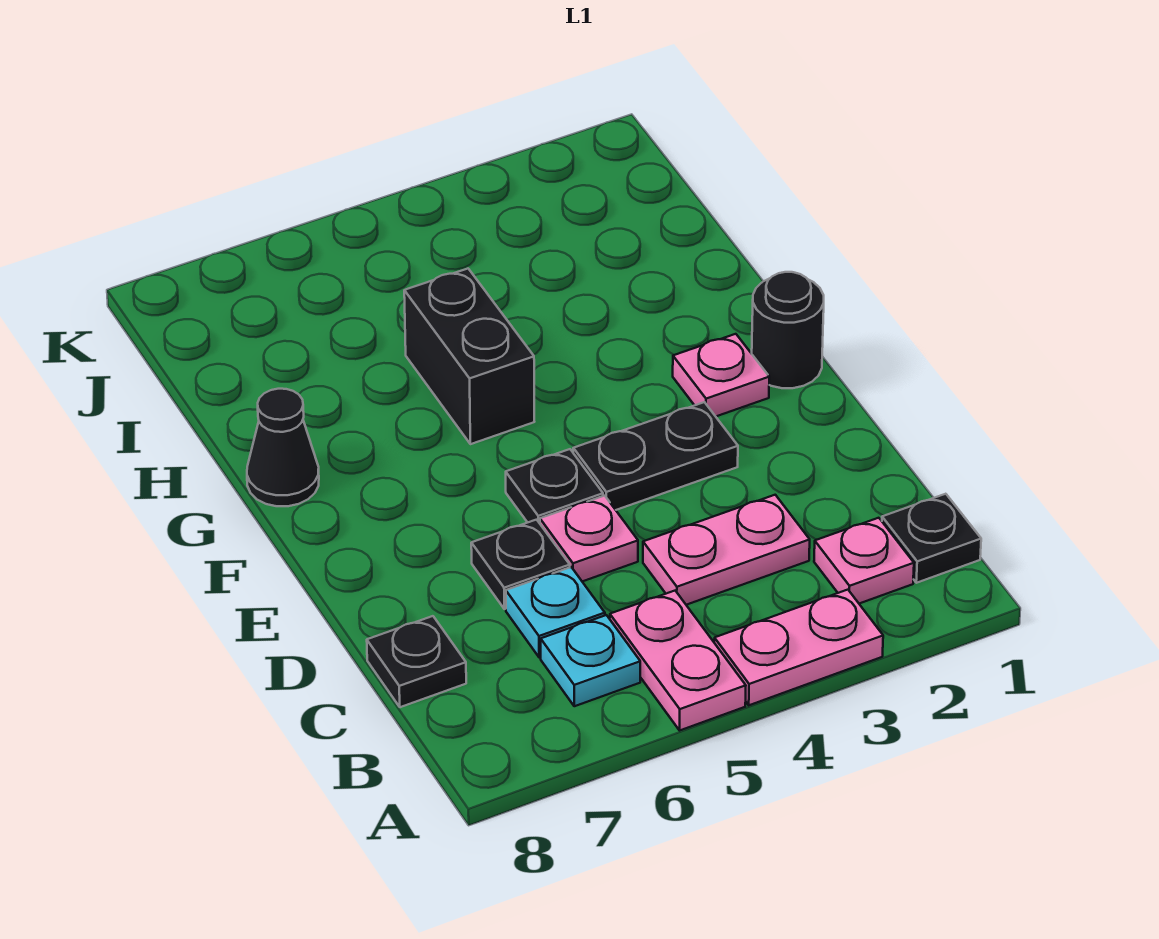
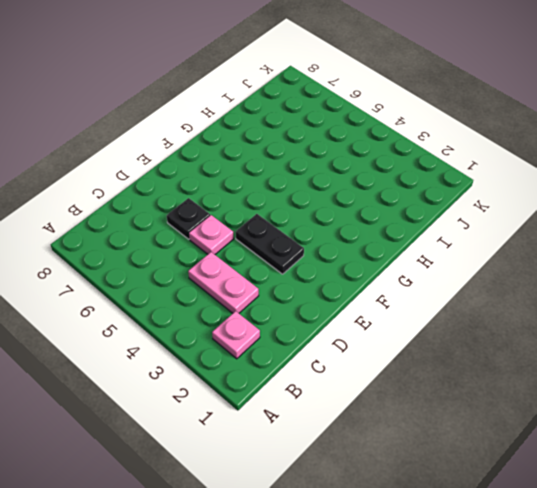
none -> pink plate A3:A4 level 1
none -> pink plate A5:B5 level 1
none -> black plate B1 level 1

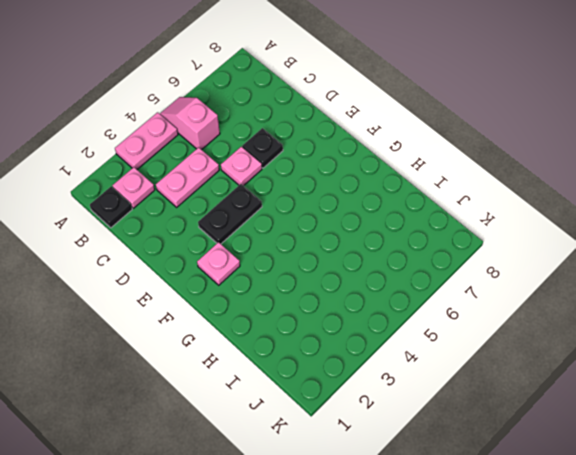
pink slope A5:B5 level 1 top B -> pink plate A5:B5 level 1
none -> cyan plate B6 level 1
none -> cyan plate C6 level 1
none -> black plate C8 level 1

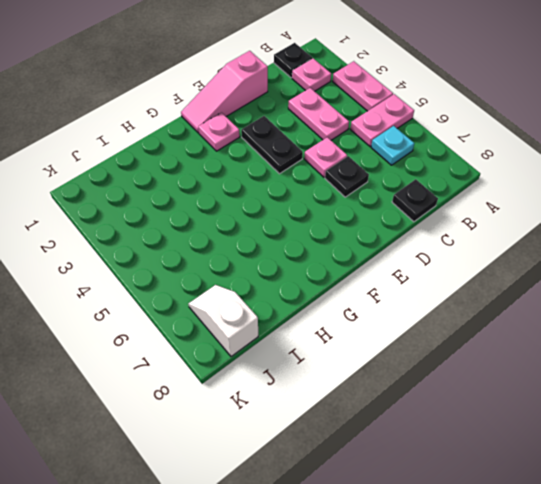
pink slope D1:F1 level 1 top D -> black round brick F1 level 1
white slope J7:J8 level 1 top 8 -> none
none -> cyan plate C6 level 1
none -> black plate E5 level 1
none -> black brick G5:H5 level 1

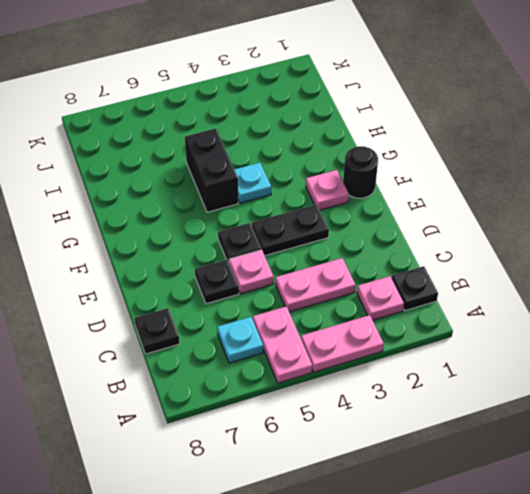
cyan plate G4 level 1 -> cyan plate C6 level 1
none -> black cone G8 level 1

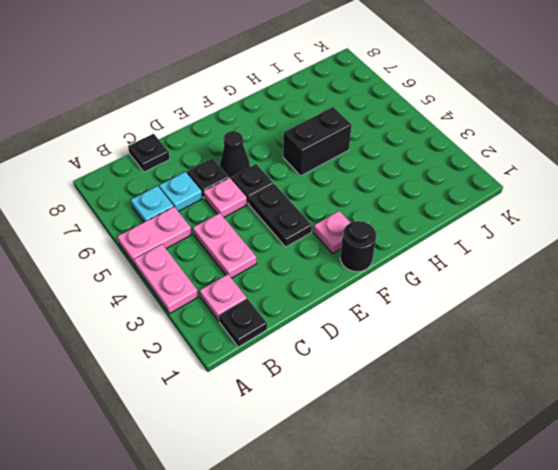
black cone E6 level 1 -> black cone G8 level 1

